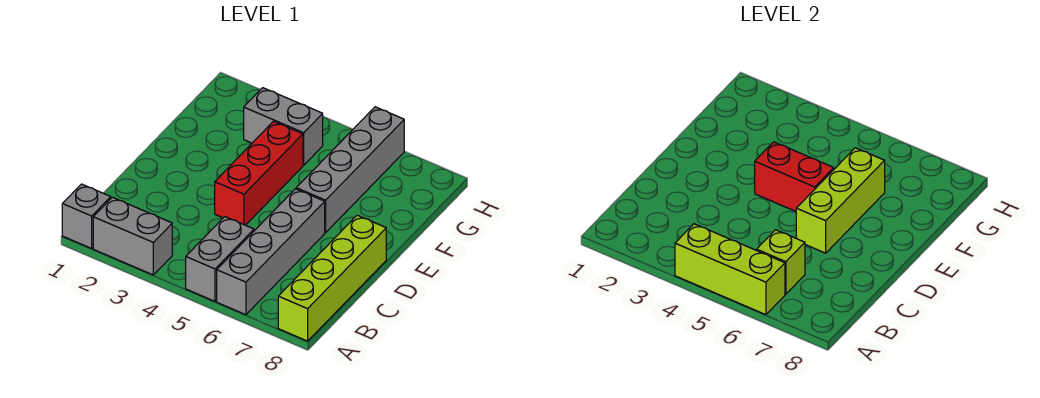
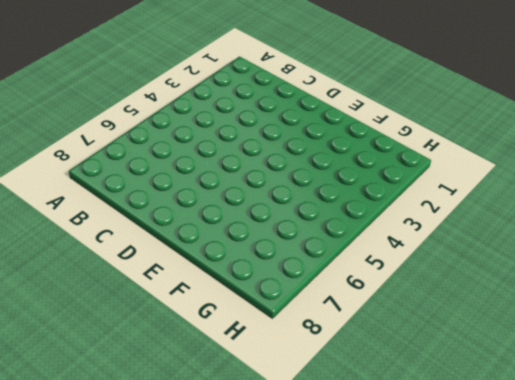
none -> grey brick A1 level 1
none -> grey brick A2:A3 level 1
none -> grey brick A5:B5 level 1

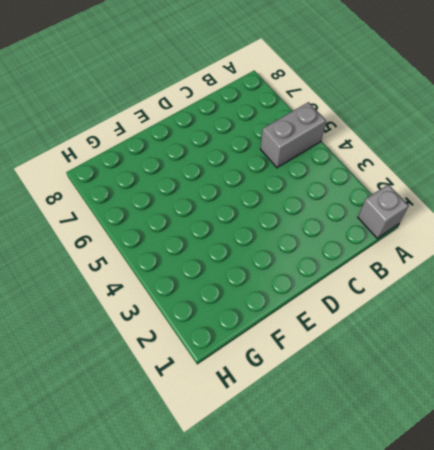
none -> grey brick A2:A3 level 1
none -> grey brick A6:D6 level 1
none -> lime brick A8:D8 level 1

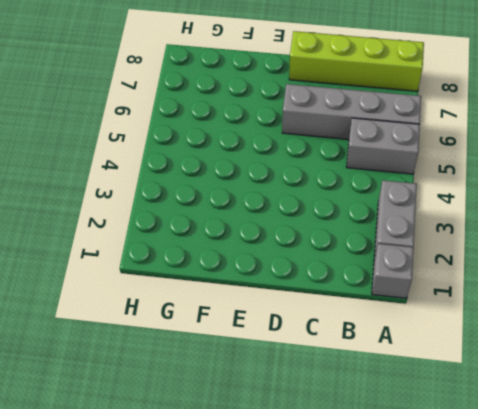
none -> red brick D4:F4 level 1
none -> grey brick E6:H6 level 1
none -> grey brick G3:G4 level 1

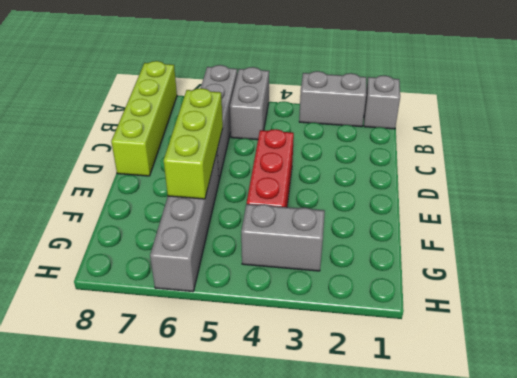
none -> lime brick A4:A6 level 2
none -> lime brick B6 level 2
none -> red brick E4:E5 level 2

